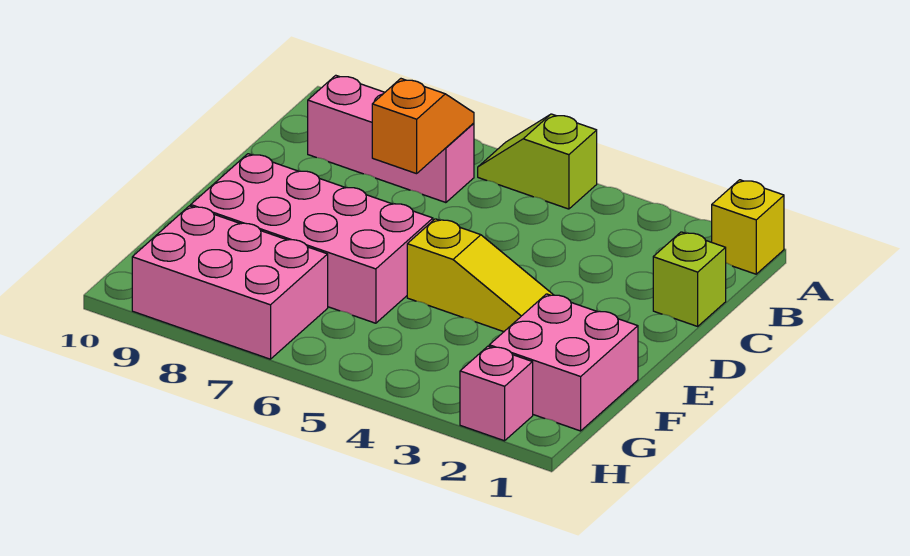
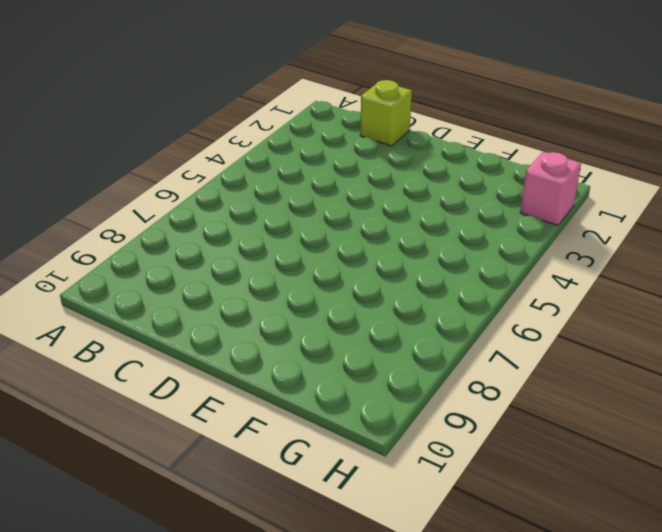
none -> yellow brick A1 level 1
none -> lime slope A5:A6 level 1 top 5

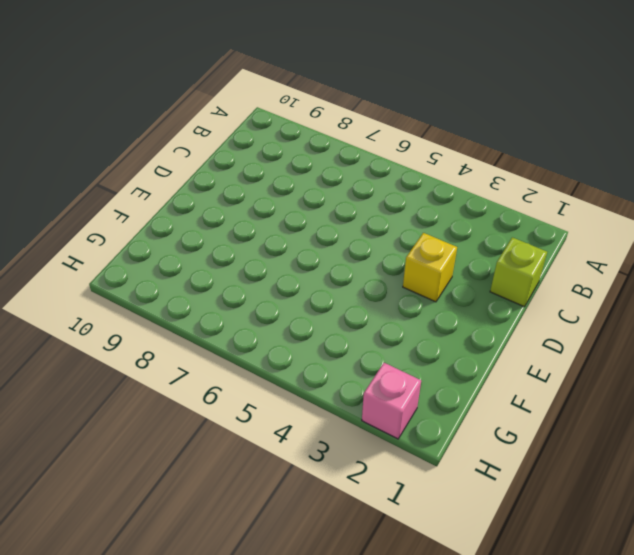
yellow brick D3 level 1 -> yellow brick A1 level 1
none -> lime slope A5:A6 level 1 top 5
none -> pink brick B7:B9 level 1

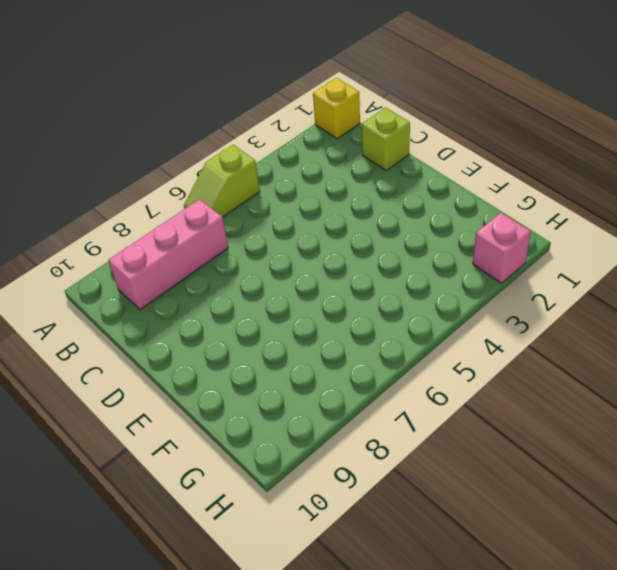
none -> yellow slope E3:E5 level 1 top 5
none -> pink brick E6:F9 level 1

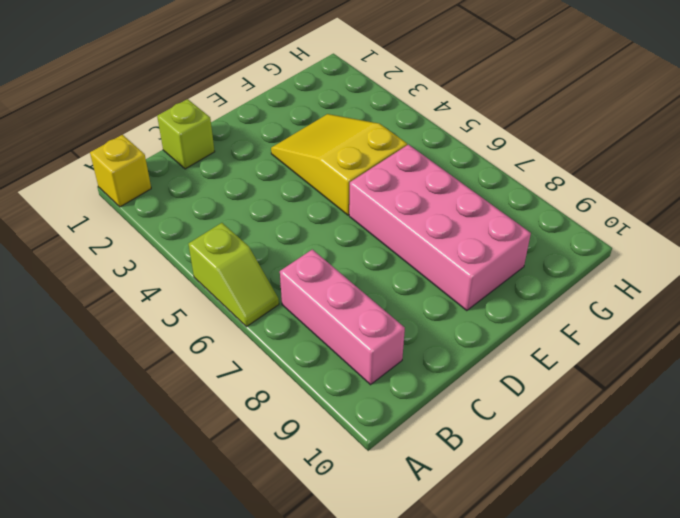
yellow slope E3:F5 level 1 top 5 -> yellow slope E3:E5 level 1 top 5
none -> pink brick F1:G2 level 1
none -> pink brick G7:H9 level 1

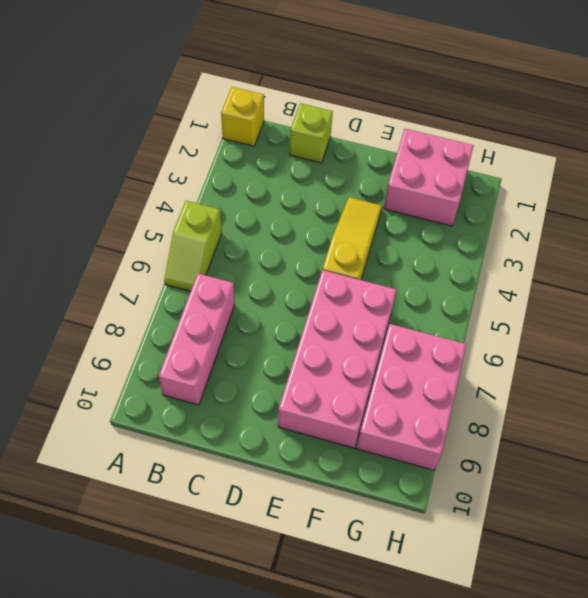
none -> pink brick H2 level 1
none -> orange slope B7:C7 level 2 top C

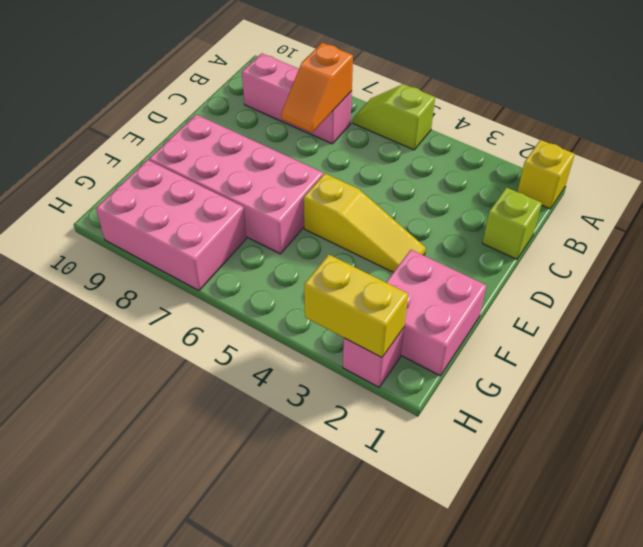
orange slope B7:C7 level 2 top B -> orange slope B7:C7 level 2 top C
yellow brick H2:H3 level 2 -> none

